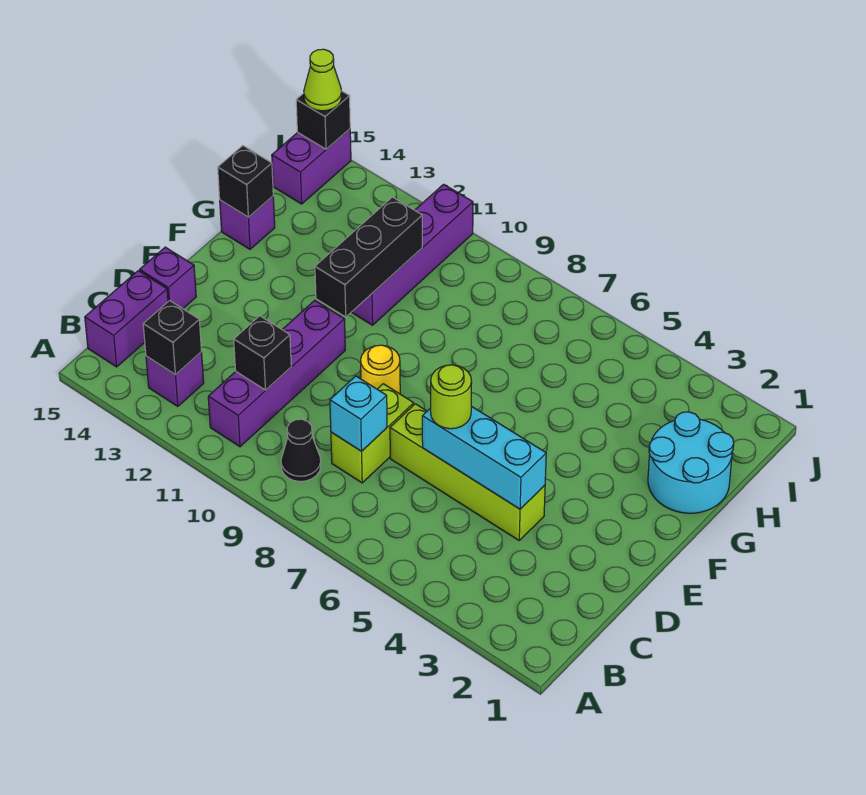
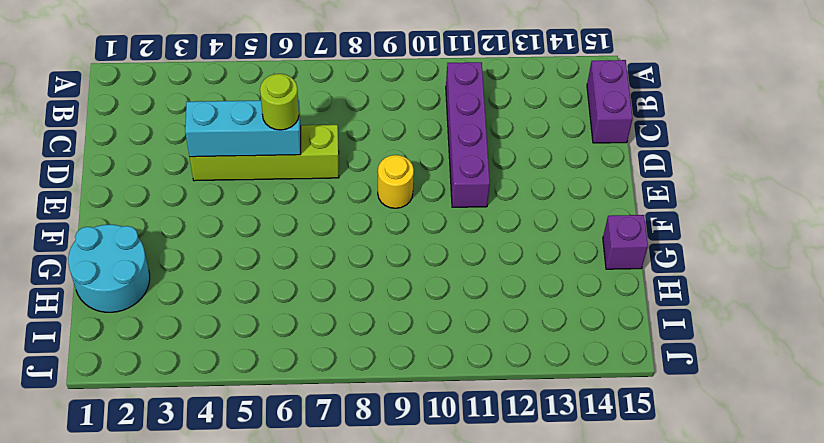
none -> black cone B9 level 1
none -> purple brick B13 level 1
none -> lime brick C8:D8 level 1

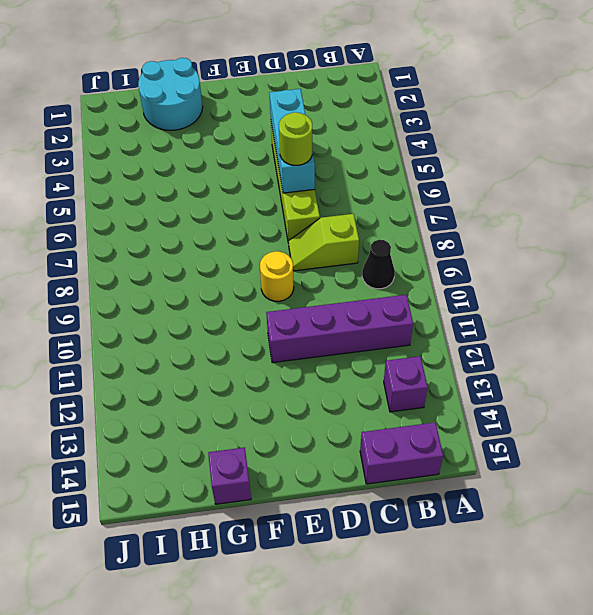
lime slope C8:D8 level 1 top C -> lime brick C8:D8 level 1
none -> purple brick D15 level 1
none -> purple brick G11:J11 level 1
none -> purple brick I15:J15 level 1

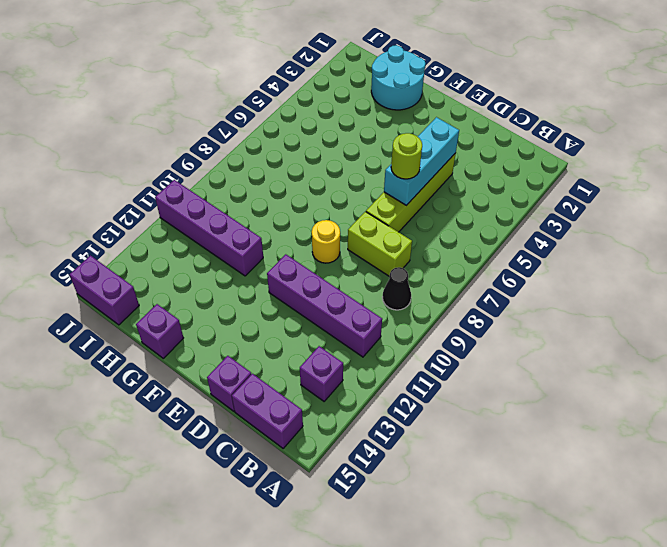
none -> black brick B13 level 2
none -> cyan brick C8 level 2
none -> black brick C11 level 2

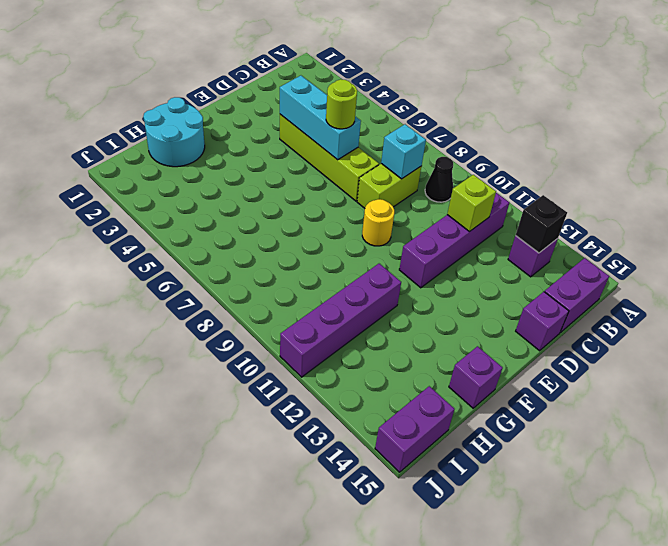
lime brick C11 level 2 -> black brick C11 level 2
none -> black brick F11:H11 level 2
none -> black brick G15 level 2
none -> black brick J15 level 2

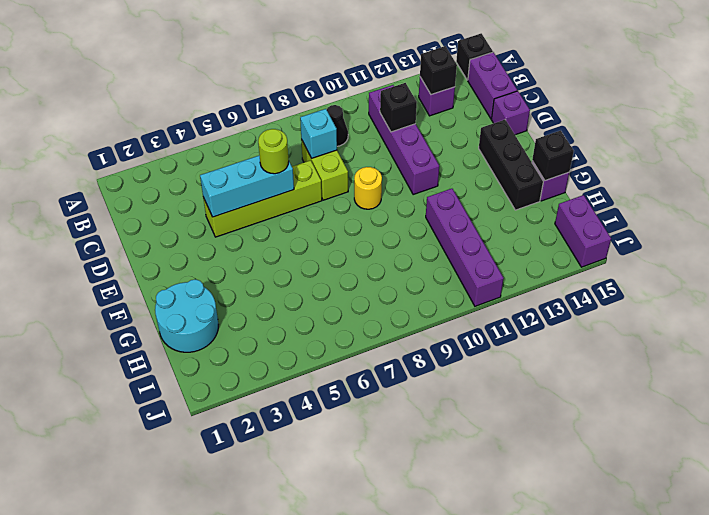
black brick A15 level 1 -> black brick J15 level 2
black brick E14:G14 level 1 -> black brick F11:H11 level 2
none -> lime cone J15 level 3

